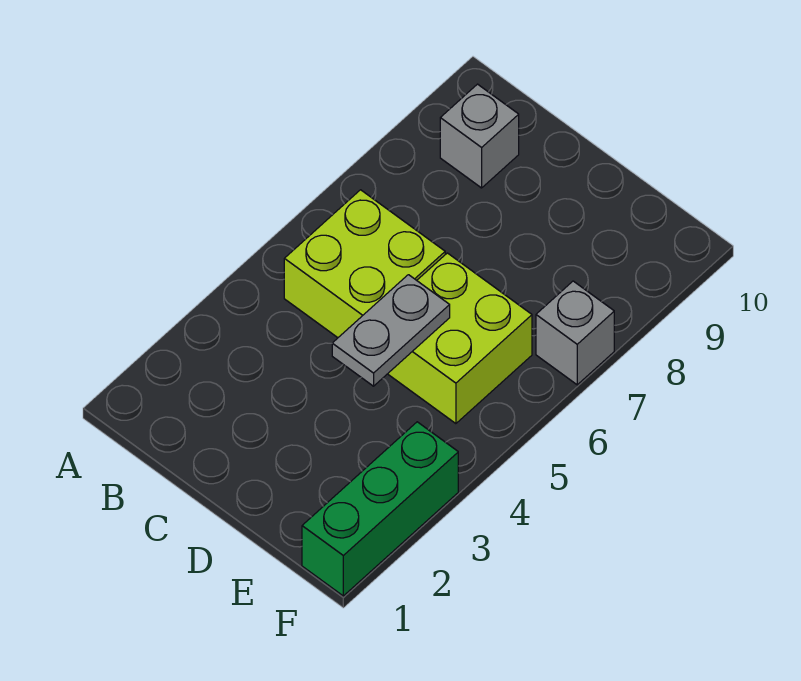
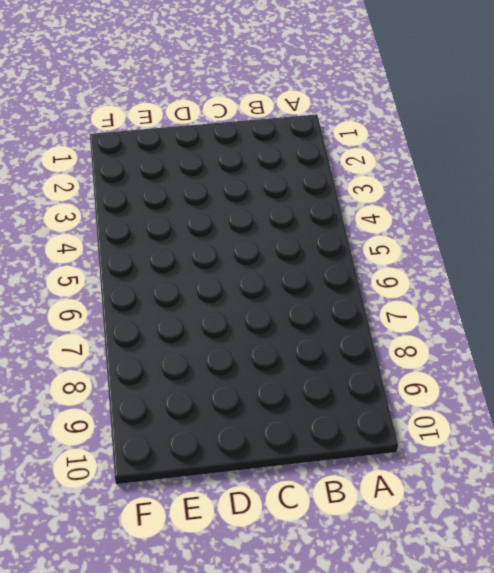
none -> lime brick B5:C6 level 1
none -> grey brick B9 level 1

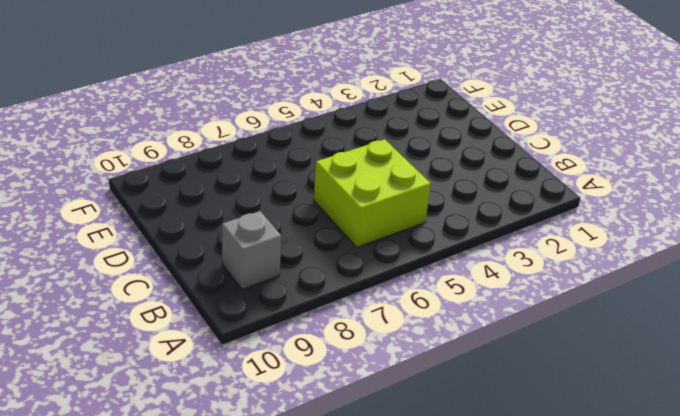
none -> lime brick D5:E6 level 1
none -> green brick F1:F3 level 1

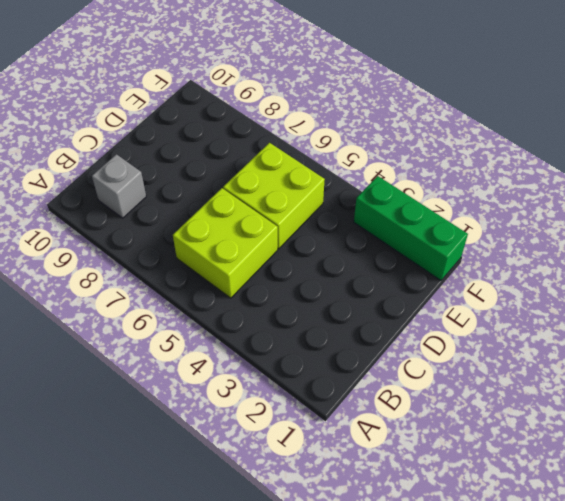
none -> grey brick F7 level 1
none -> grey plate D4:D5 level 2

